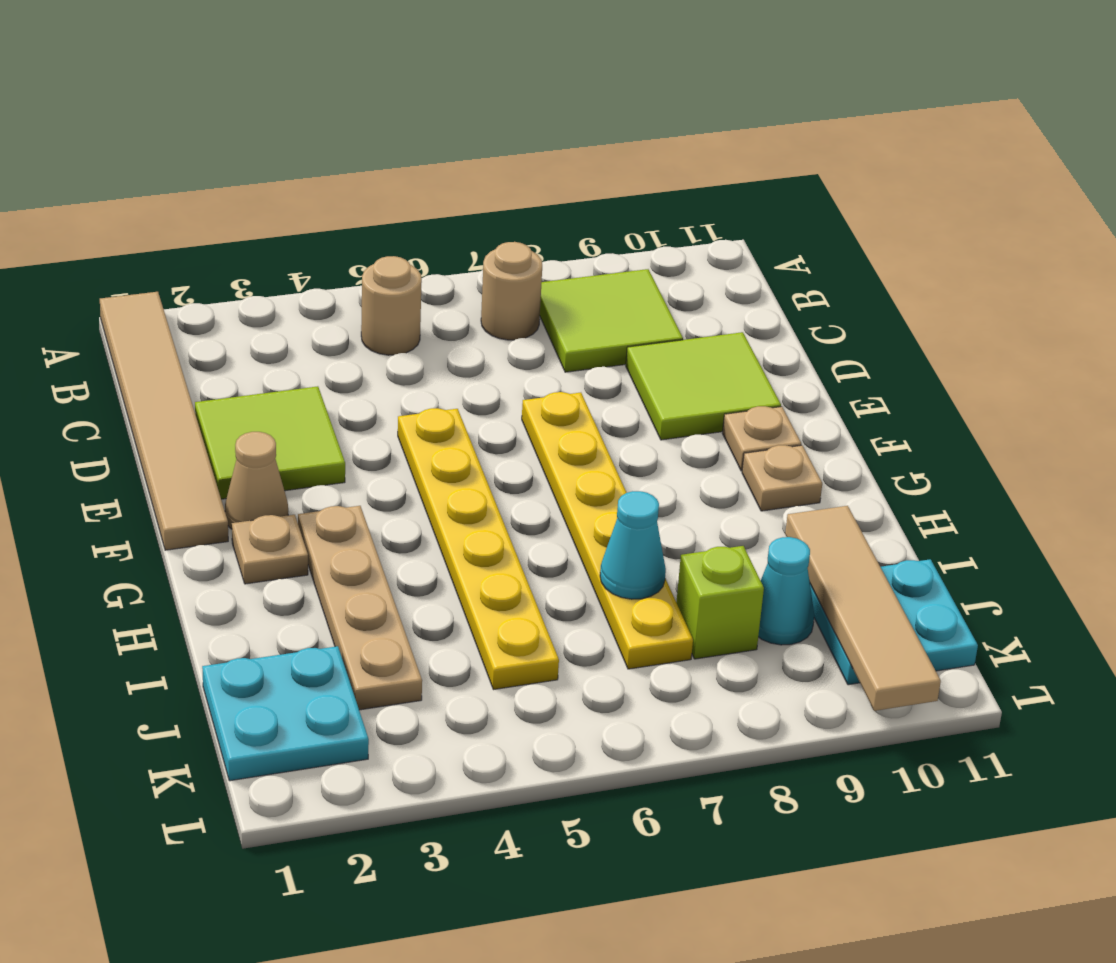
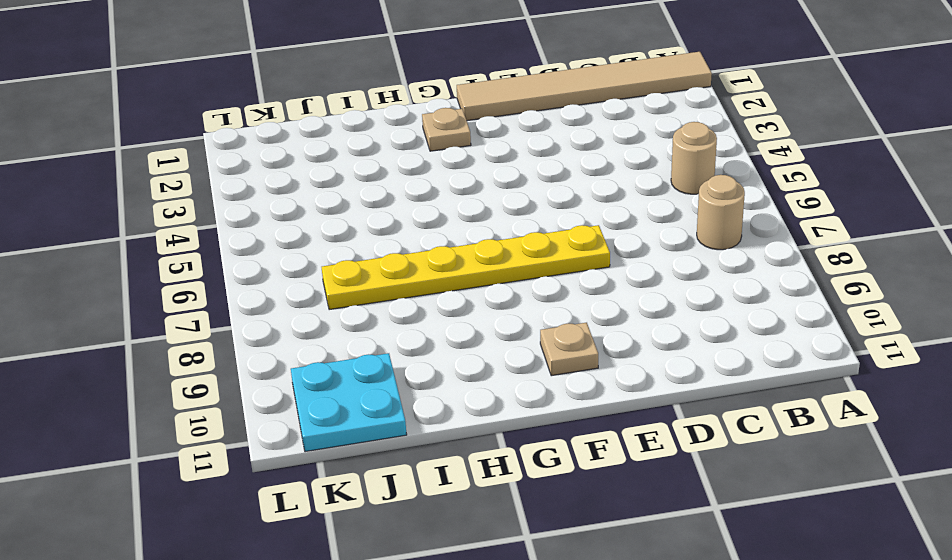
none -> lime tile B8:C9 level 1
none -> lime tile D2:E3 level 1
none -> lime tile D9:E10 level 1

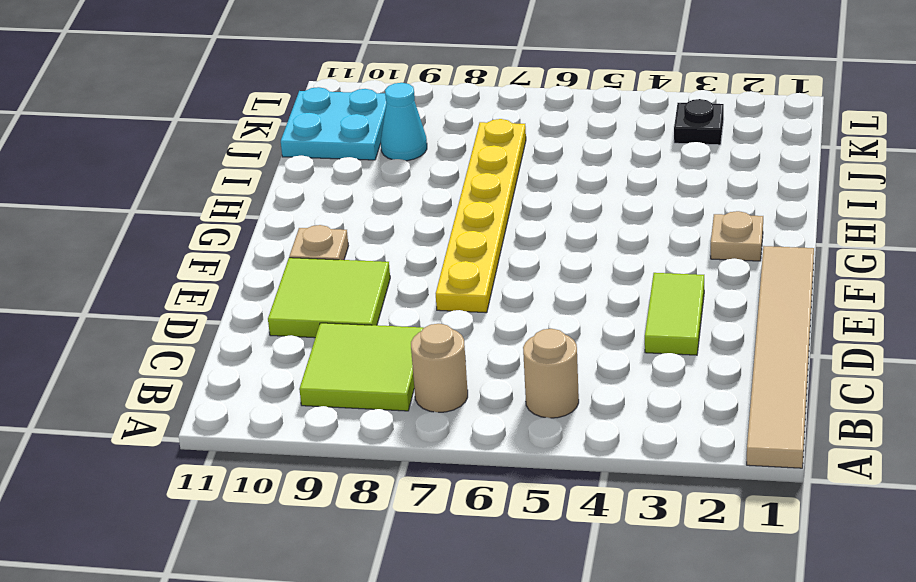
lime tile D3:E3 level 1 -> lime tile D2:E3 level 1
black plate K3 level 1 -> none
none -> yellow plate E5:J5 level 1
none -> tan cone F2 level 1
none -> tan plate G3:J3 level 1

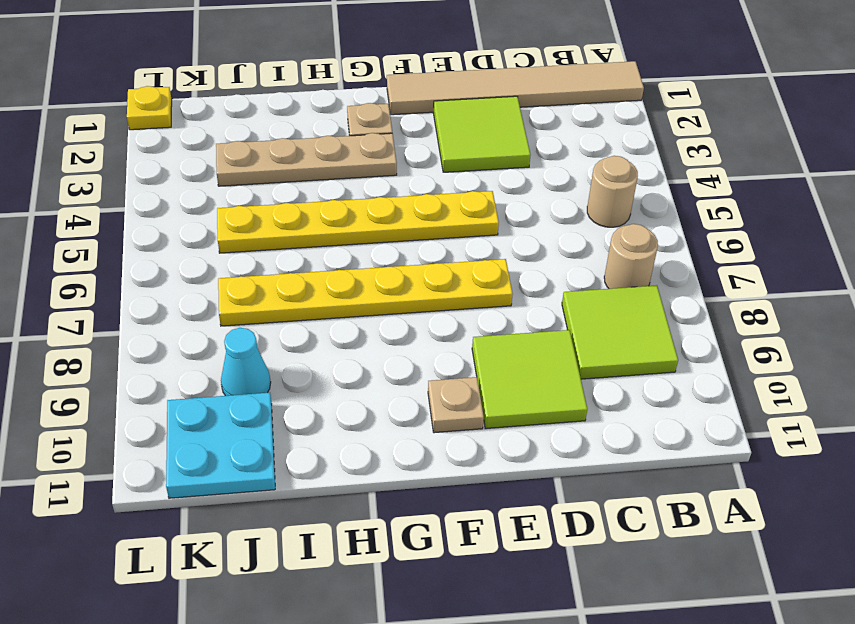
yellow plate L1 level 1 -> none
none -> tan cone F2 level 1
none -> tan plate G10 level 1
none -> cyan plate J1:K2 level 1

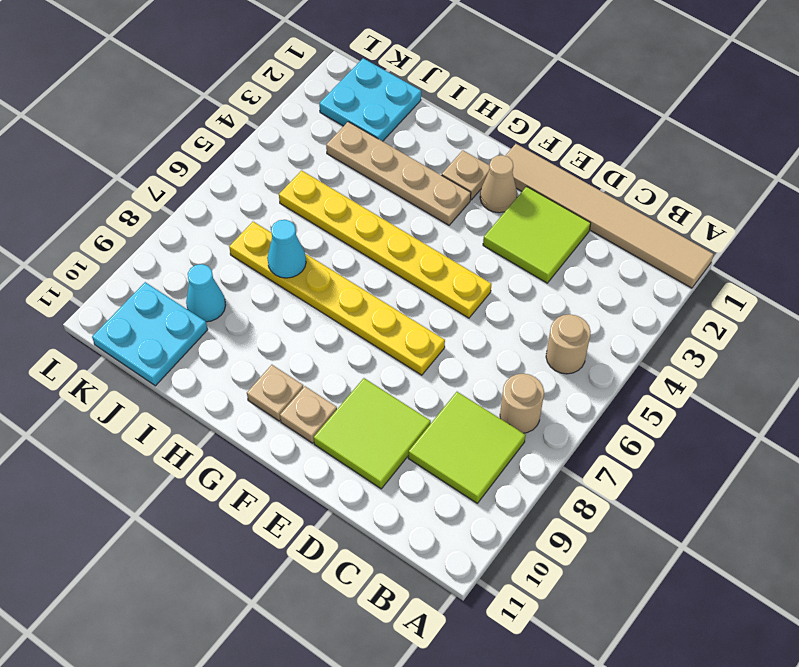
none -> lime brick J8 level 1
none -> tan tile I10:L10 level 2

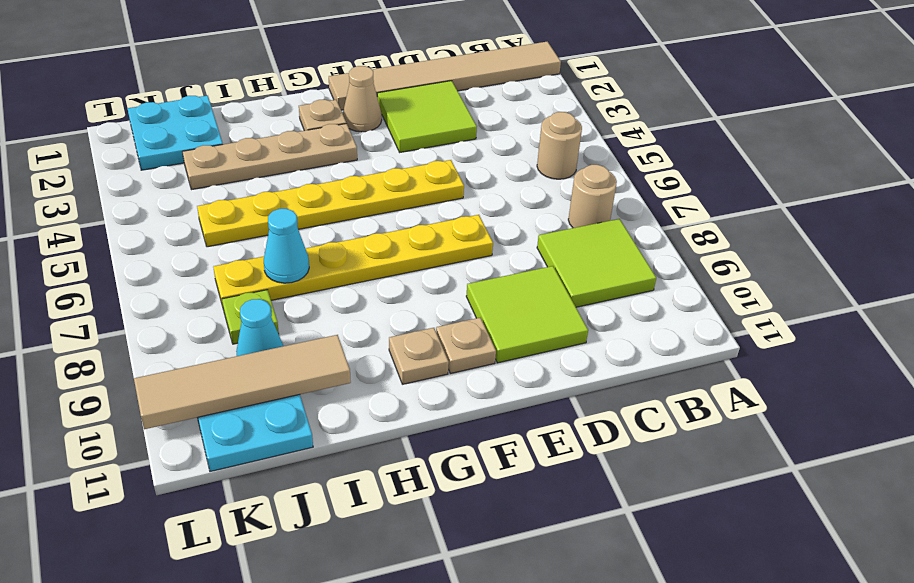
lime plate J8 level 1 -> lime brick J8 level 1

